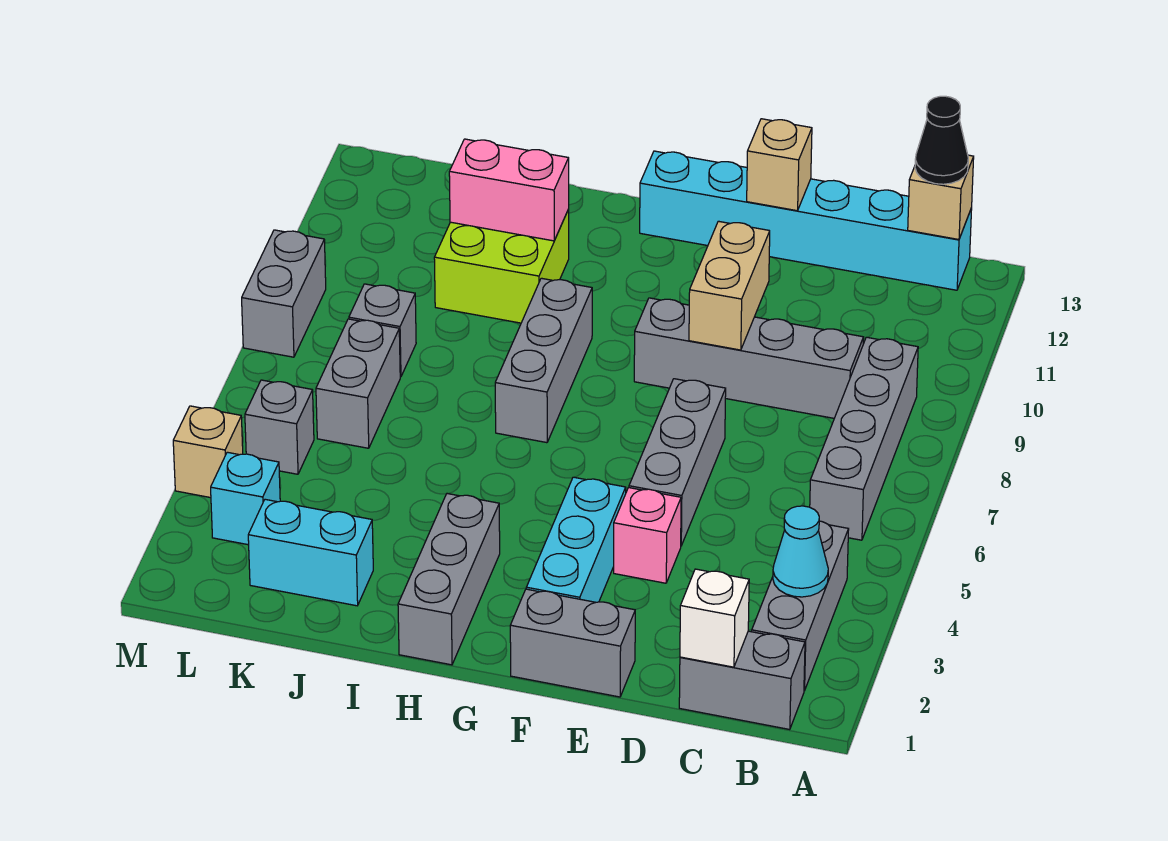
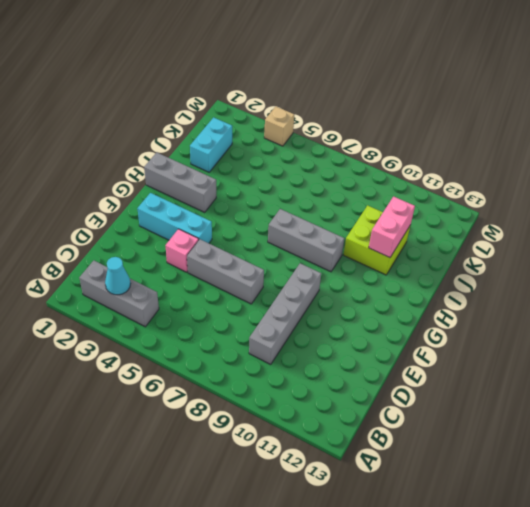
none -> grey brick B1:C1 level 1
none -> grey brick B6:B9 level 1
none -> cyan brick B13:G13 level 1

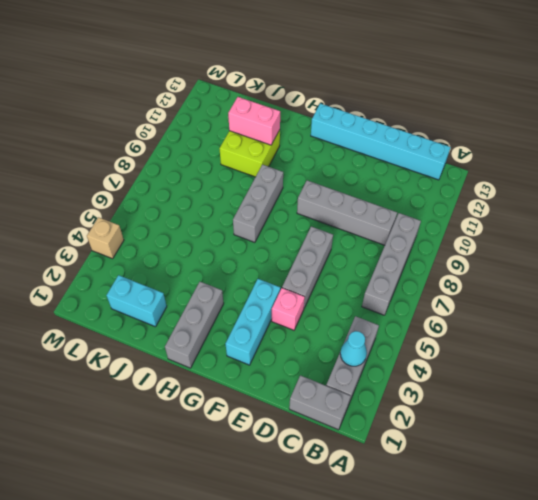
none -> grey brick E1:F1 level 1
none -> grey brick K6:K7 level 1
none -> grey brick K8 level 1

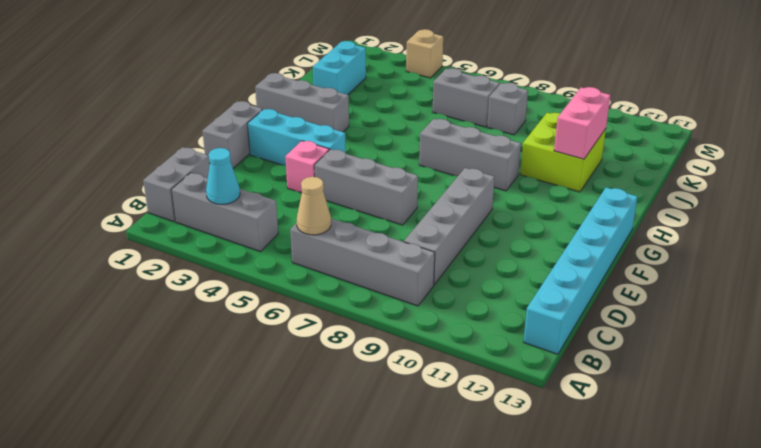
tan cone B6 level 2 -> none
none -> cyan brick L3 level 1
none -> grey brick L5 level 1
none -> grey brick M8:M9 level 1

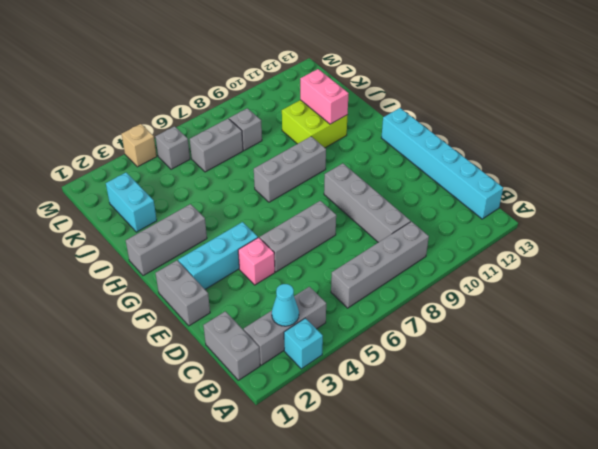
cyan brick A3 level 1 -> cyan brick L3 level 1
none -> grey brick M8:M9 level 1
none -> tan brick B13 level 2
none -> white brick C1 level 2

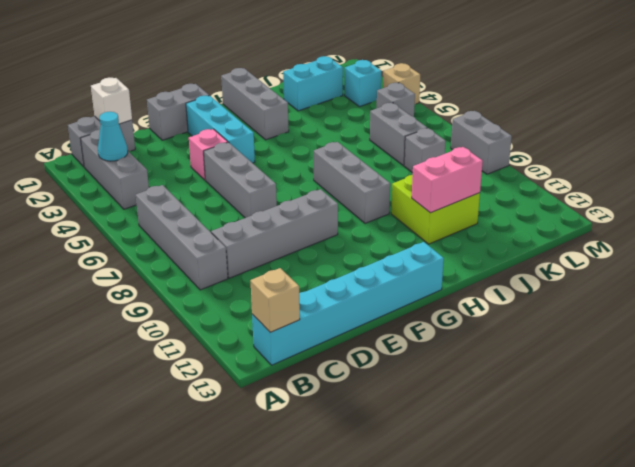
none -> tan brick E9:E10 level 2
none -> tan brick E13 level 2
none -> black cone B13 level 3

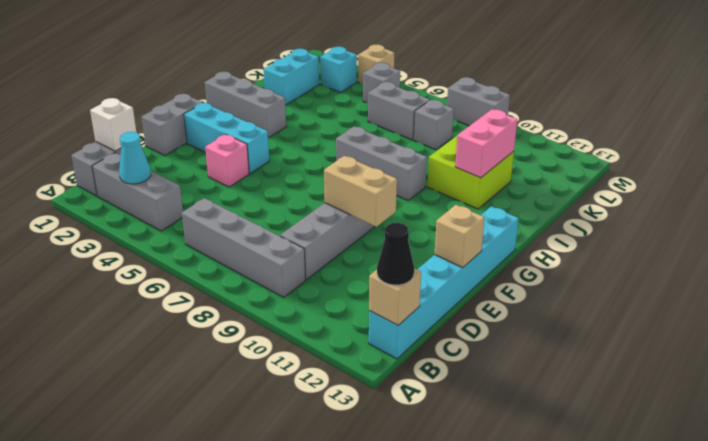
none -> grey brick E5:E7 level 1

